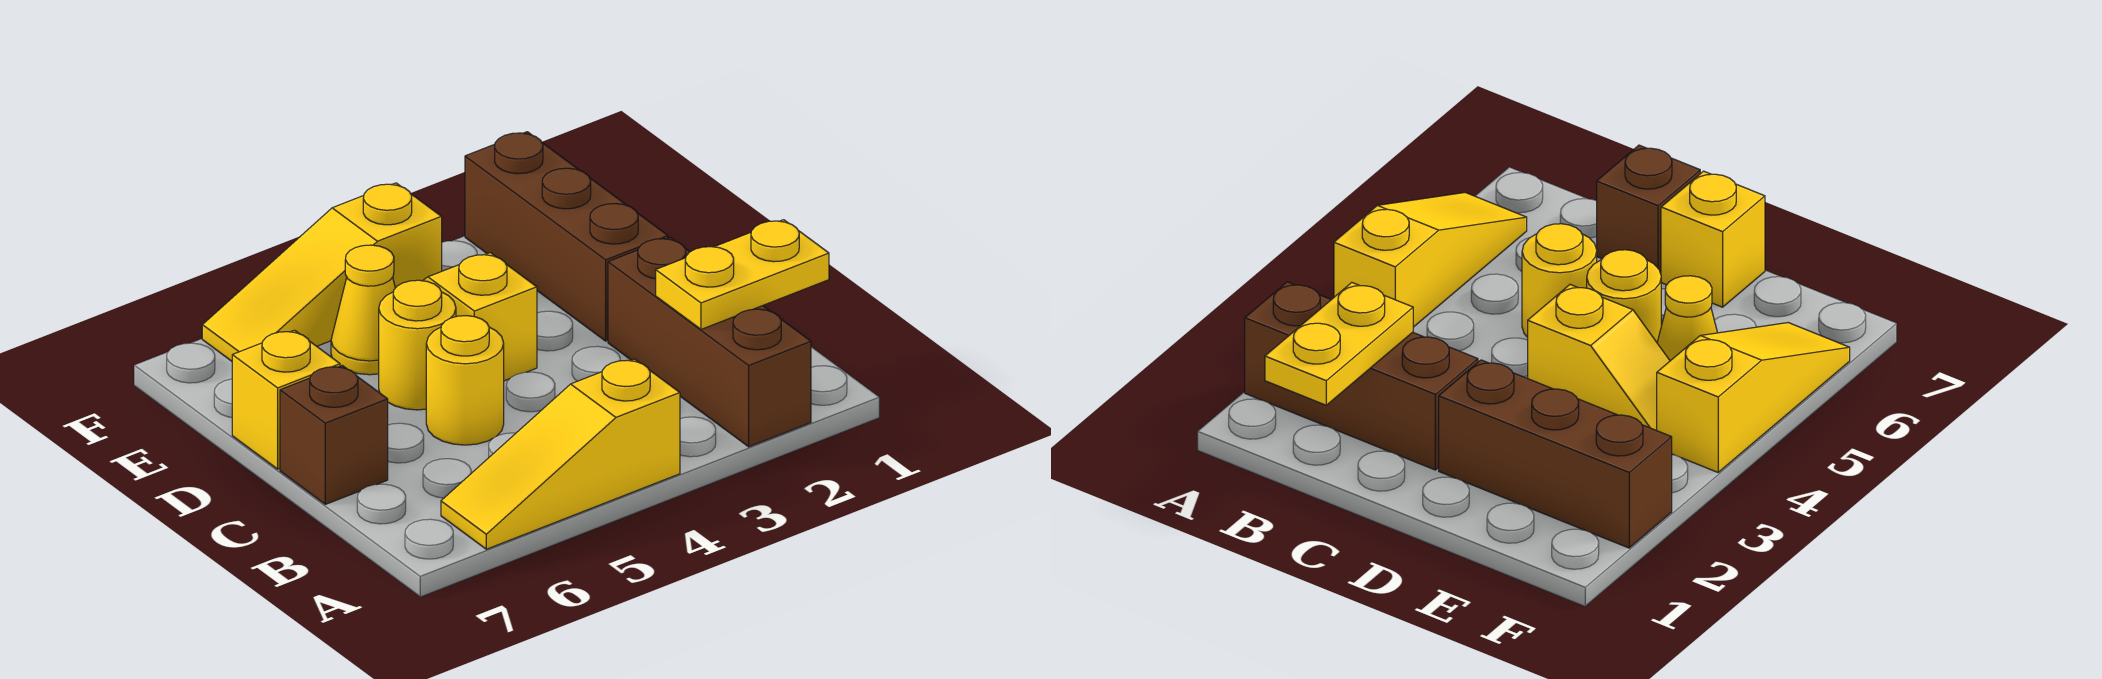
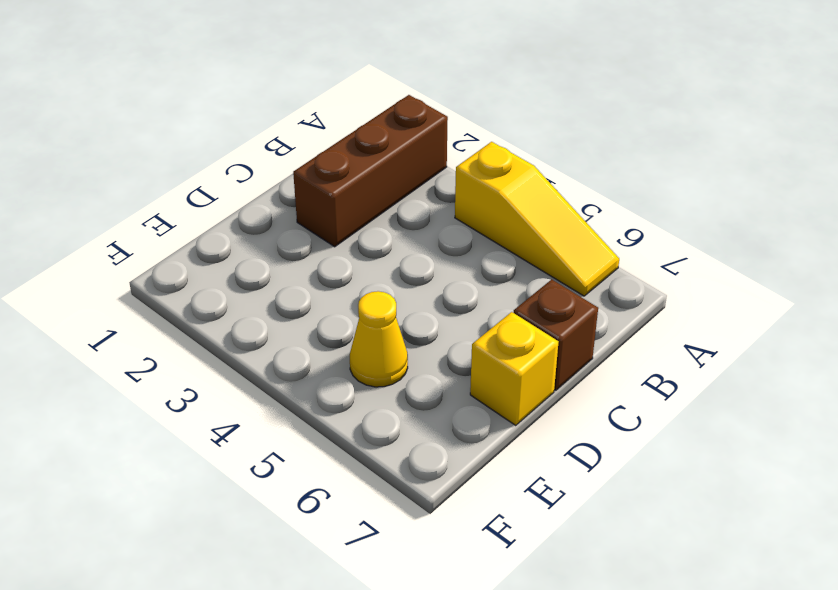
none -> yellow round brick C5 level 1
none -> brown brick D2:F2 level 1

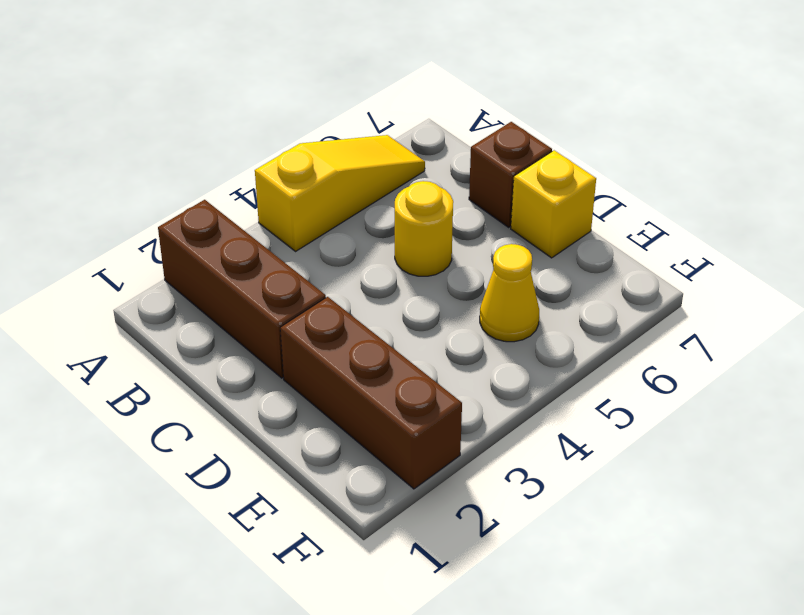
none -> yellow slope D4:E4 level 1 top D
none -> yellow round brick D5 level 1

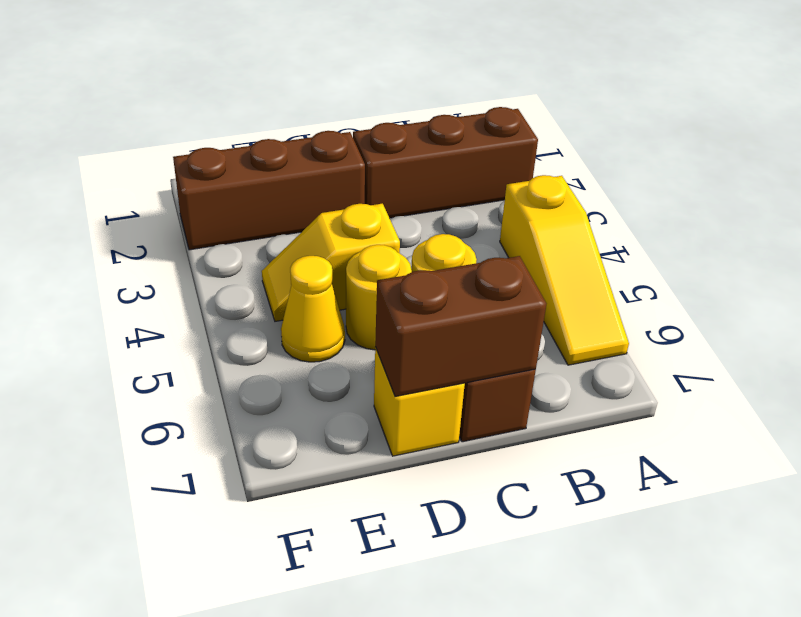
brown brick C7:D7 level 2 -> none
none -> yellow slope F4:F6 level 1 top 4
none -> yellow plate B1:B2 level 2

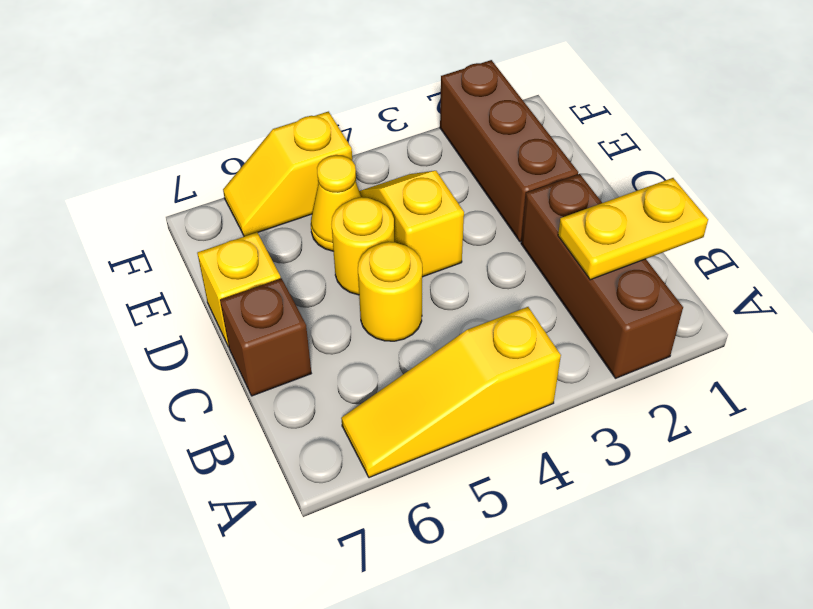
yellow slope F5:F6 level 1 top 5 -> yellow slope F4:F6 level 1 top 4

